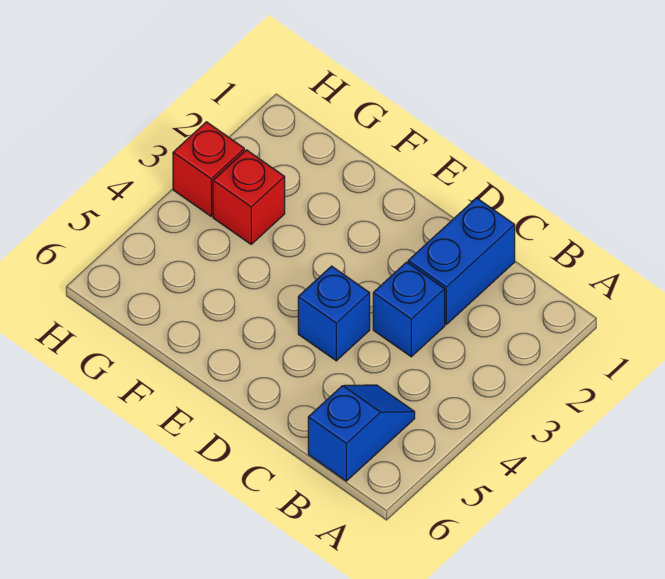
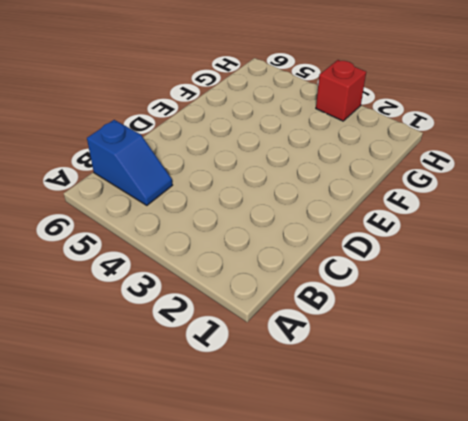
none -> blue brick C1:C2 level 1
none -> blue brick C3 level 1

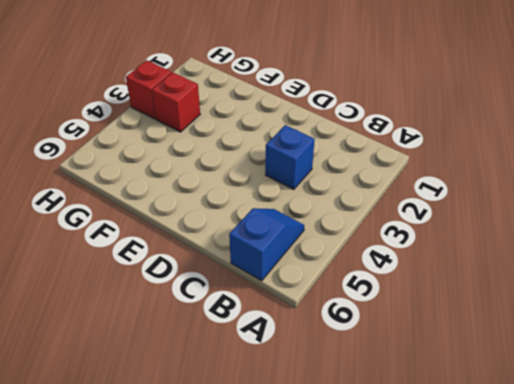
none -> blue brick C1:C2 level 1
none -> blue brick D4 level 1

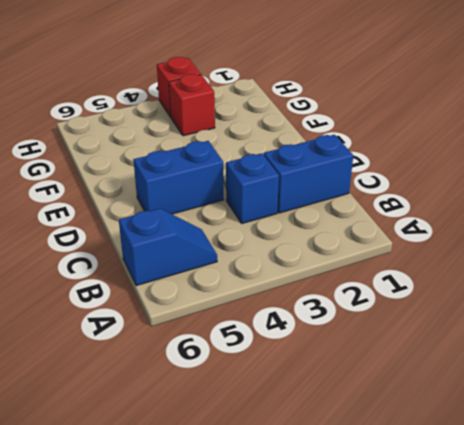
blue brick D4:D5 level 1 -> blue brick D4 level 1

